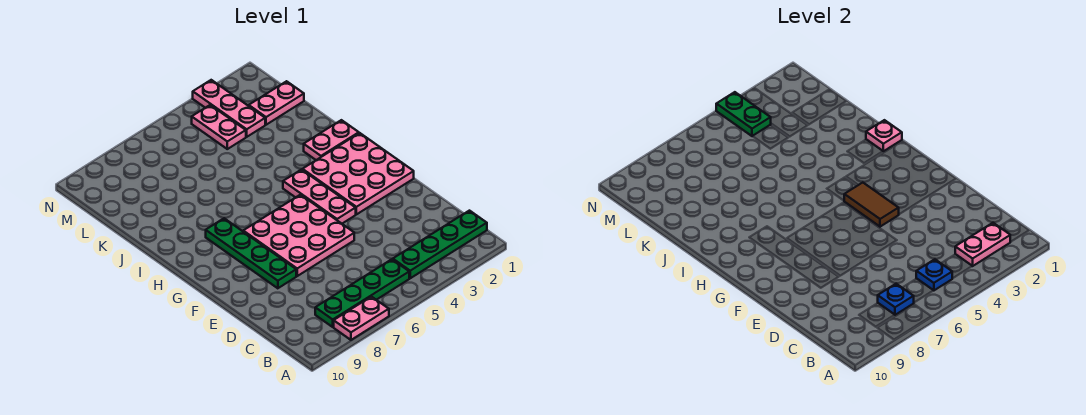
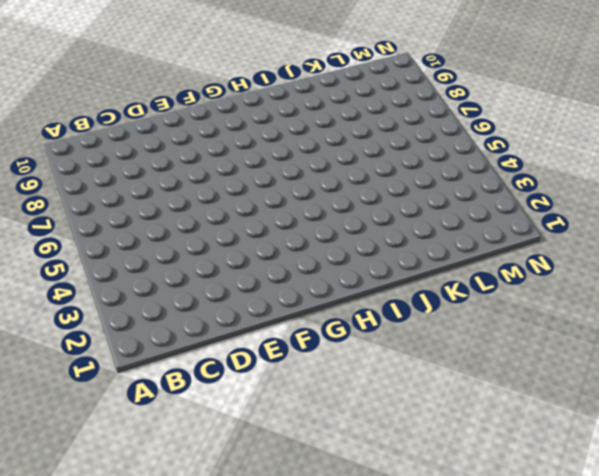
none -> pink plate A7:A8 level 1
none -> green plate B1:B4 level 1
none -> green plate B5:B8 level 1

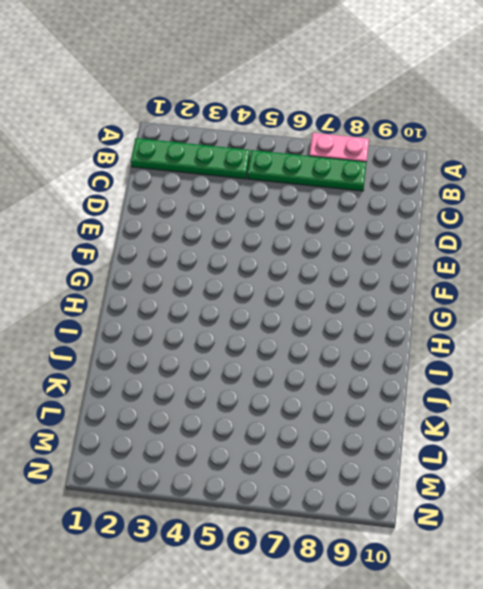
none -> pink plate E5:G7 level 1
none -> green plate E8:H8 level 1
none -> pink plate F1:H3 level 1

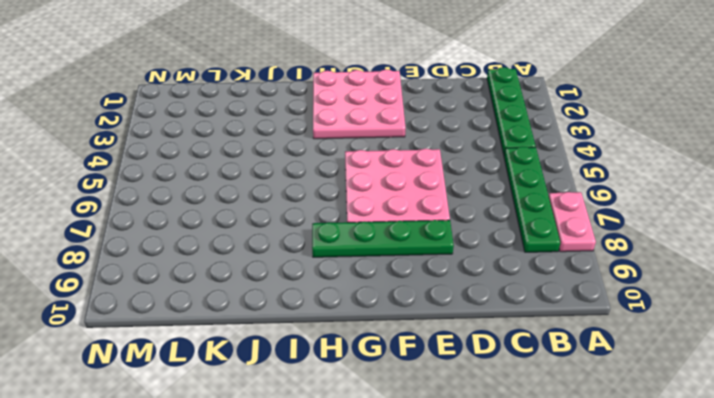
none -> pink plate F4:H4 level 1
none -> pink plate I1:I2 level 1
none -> pink plate L1:L2 level 1

